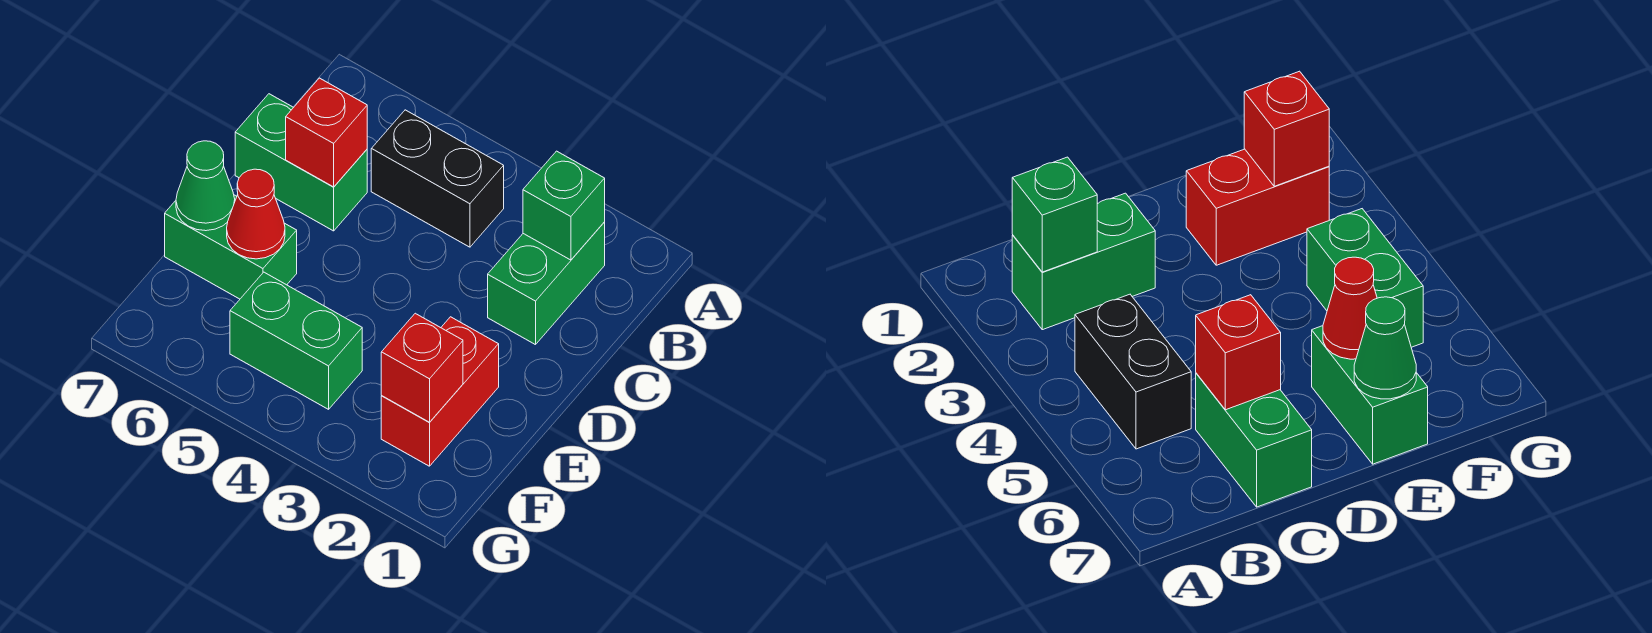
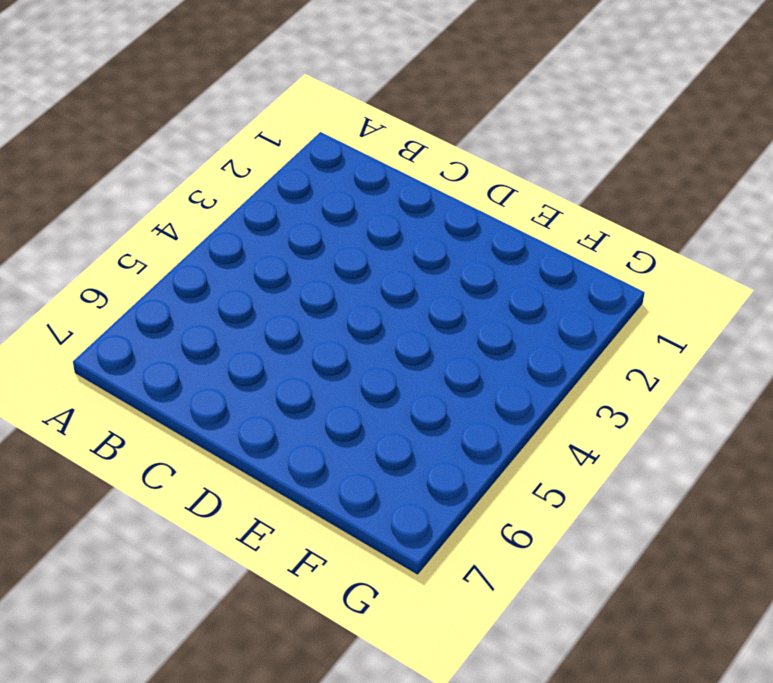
none -> green brick B2:C2 level 1
none -> black brick B4:B5 level 1

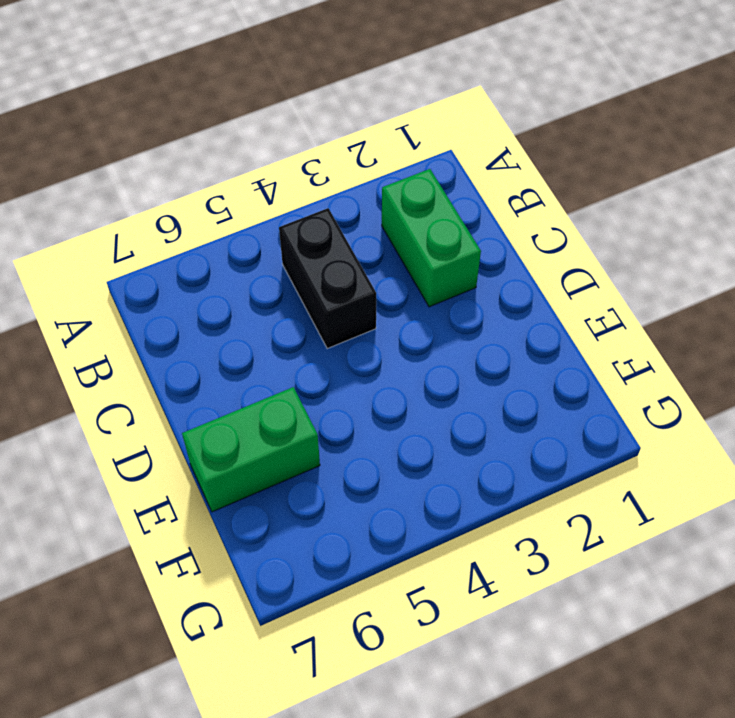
black brick B4:C4 level 1 -> black brick B4:B5 level 1
none -> green brick C6:C7 level 1
none -> red brick E2:F2 level 1

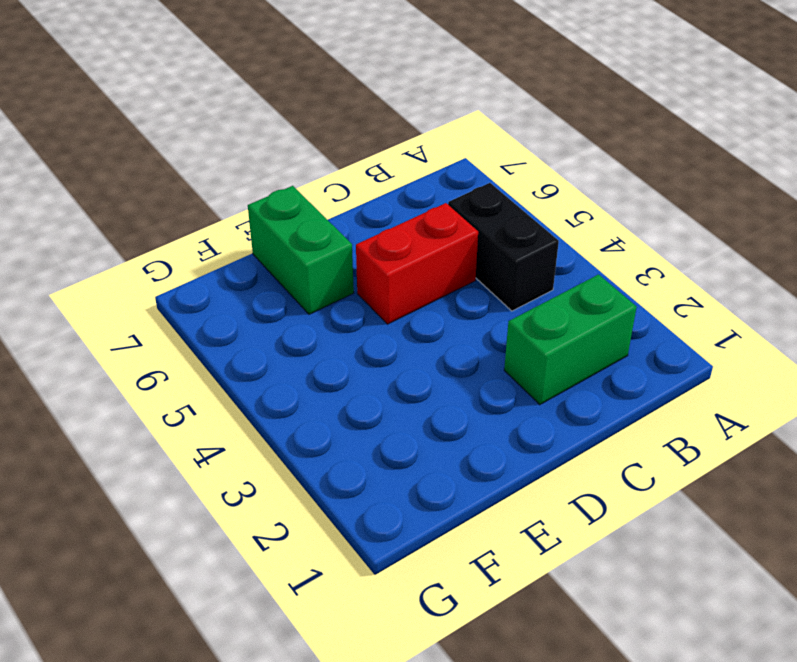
red brick C5:D5 level 1 -> red brick E2:F2 level 1
none -> green brick C6:C7 level 1
none -> green brick F4:F5 level 1

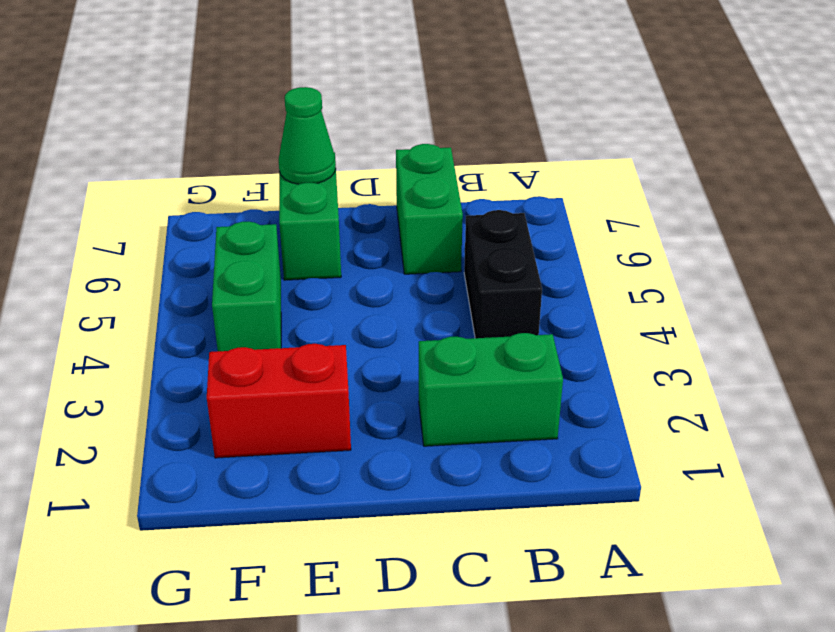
none -> green brick B2 level 2
none -> red brick C6 level 2

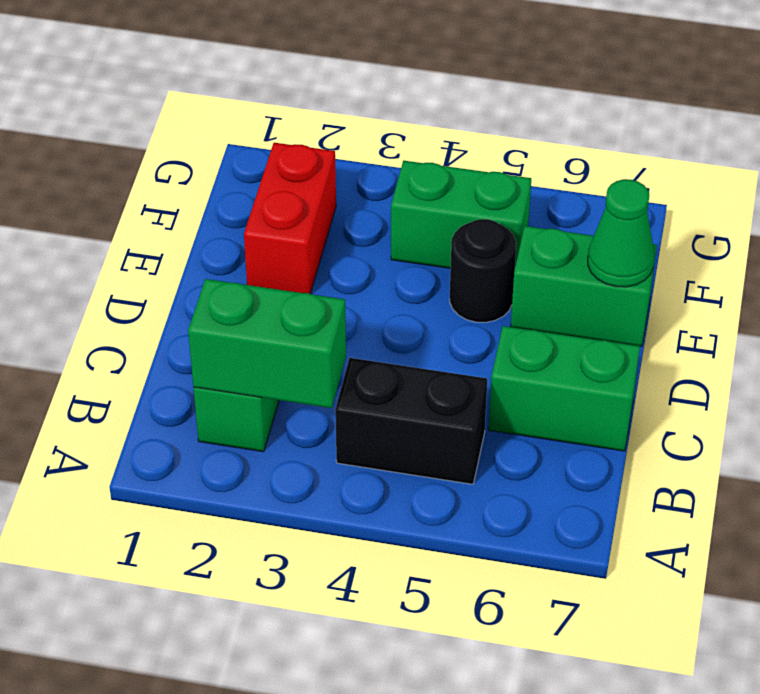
green brick B2:B3 level 2 -> green brick B2 level 2
black round brick E5 level 1 -> none
none -> red brick C6 level 2
none -> red cone E6 level 2

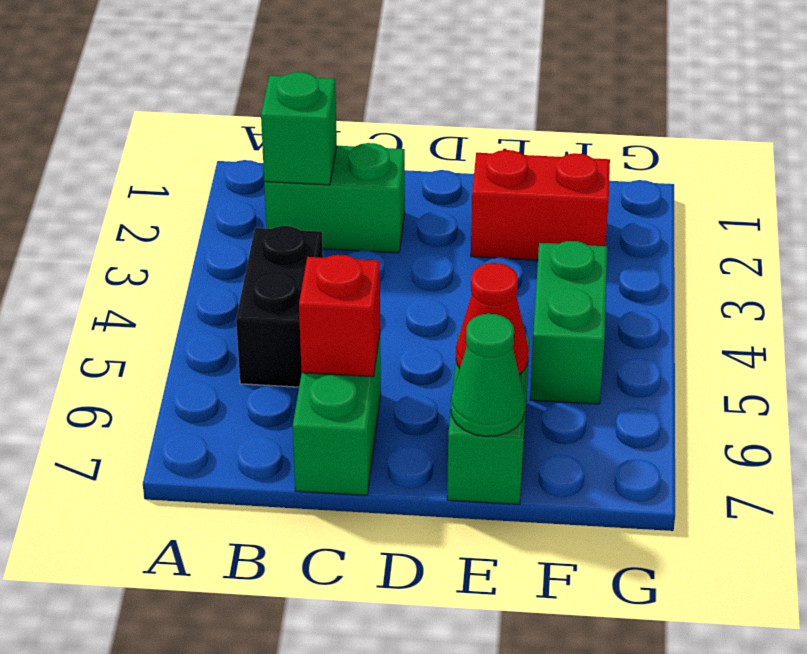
none -> red brick F2 level 2

